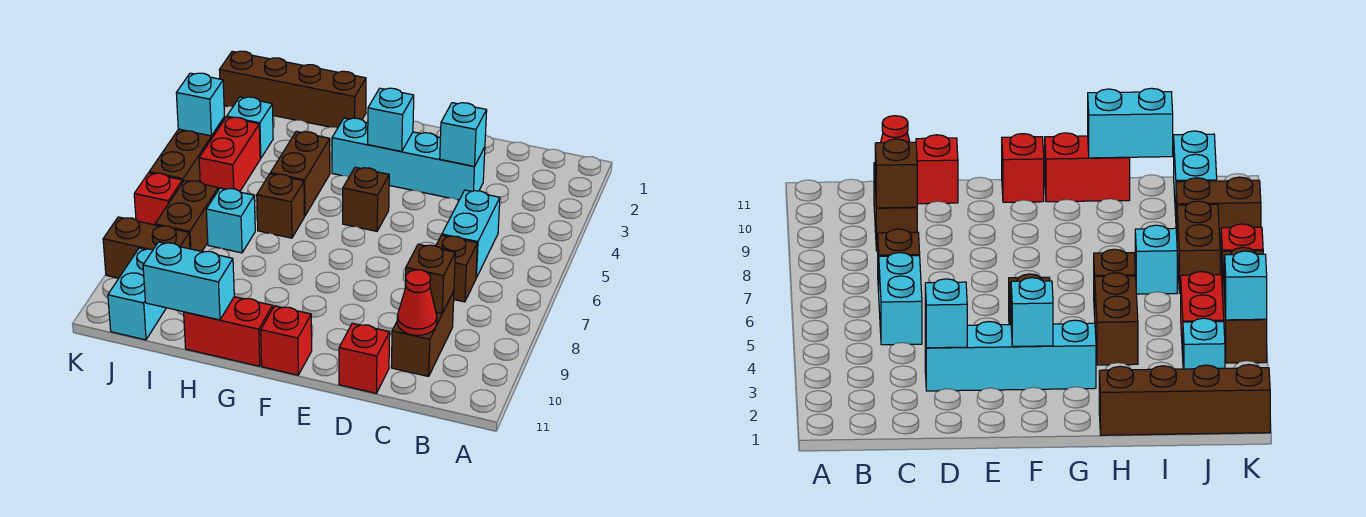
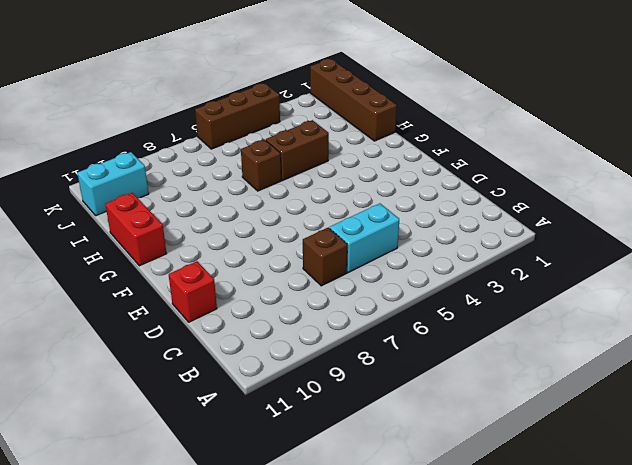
none -> brown brick C9:C10 level 1
none -> cyan brick D3:G3 level 1
none -> brown brick F5 level 1

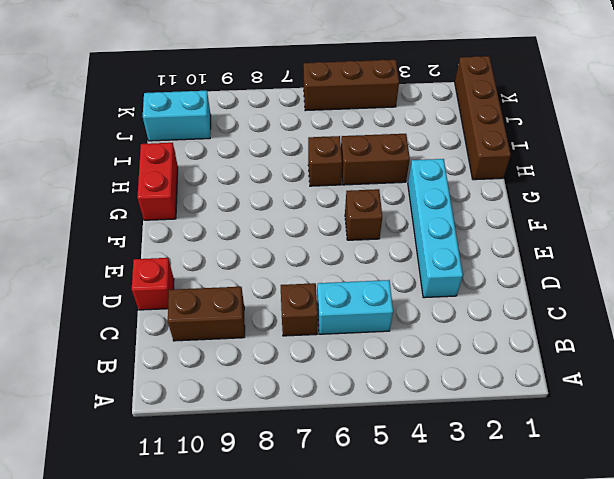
none -> red brick F11 level 1
none -> cyan brick I7 level 1
none -> cyan brick J3 level 1

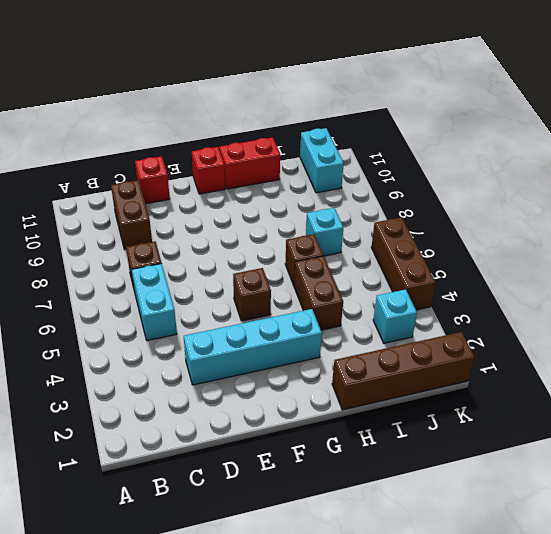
none -> red brick J4:J5 level 1
none -> brown brick J7:J8 level 1
none -> brown brick J9:K9 level 1

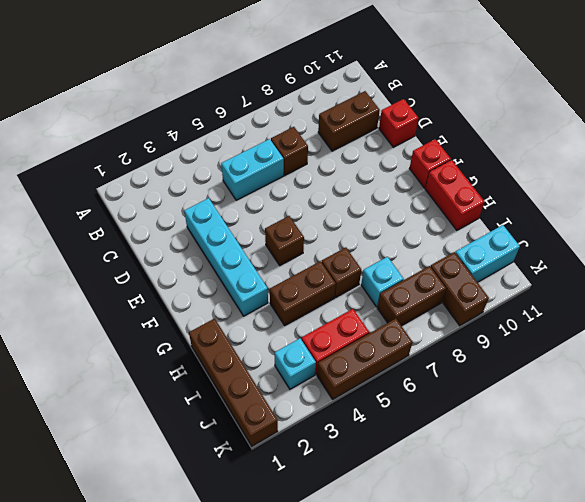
none -> red brick K7 level 1
none -> brown brick C9 level 2
none -> red cone C10 level 2

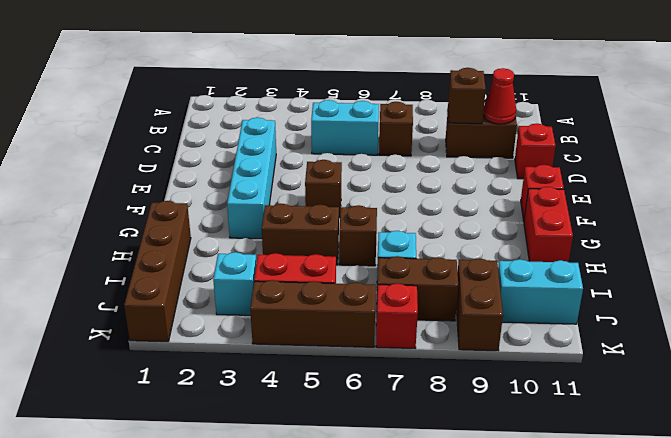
none -> cyan brick D3 level 2
none -> cyan brick F3 level 2
none -> cyan brick H11:I11 level 2

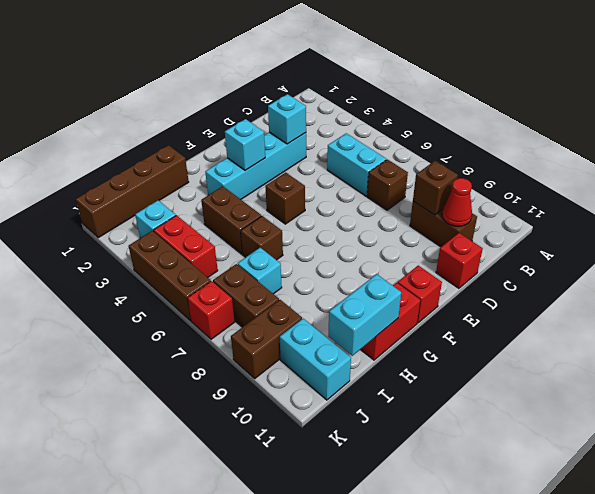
none -> cyan brick K4 level 2

